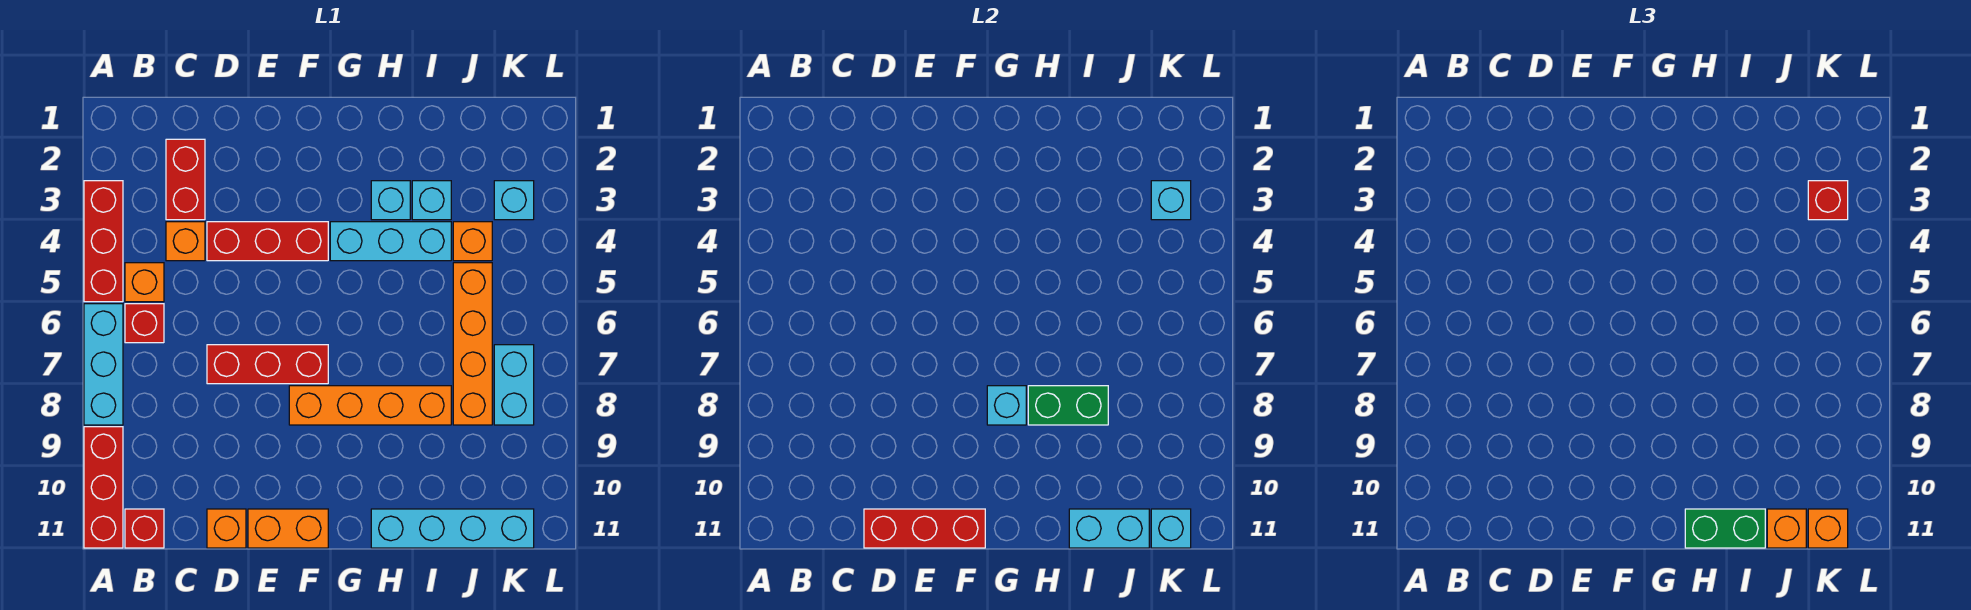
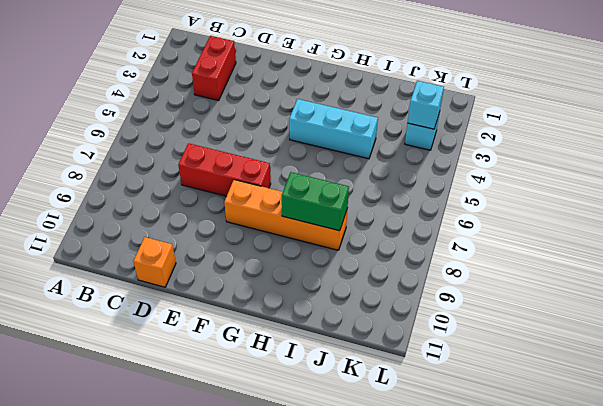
none -> red brick A3:A5 level 1
none -> cyan brick A6:A8 level 1
none -> red brick A9:A11 level 1
none -> orange brick B5 level 1

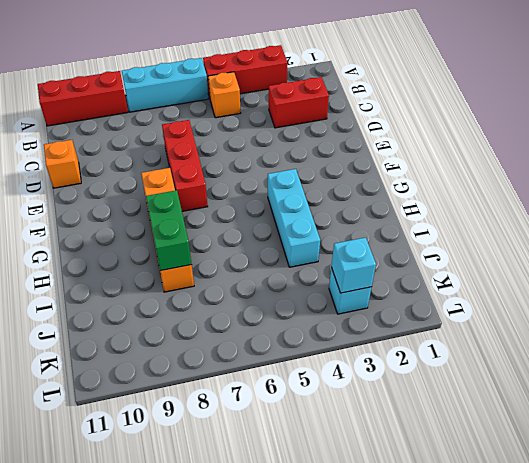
none -> red brick B6 level 1
none -> red brick B11 level 1
none -> orange brick C4 level 1
none -> red brick D4:F4 level 1

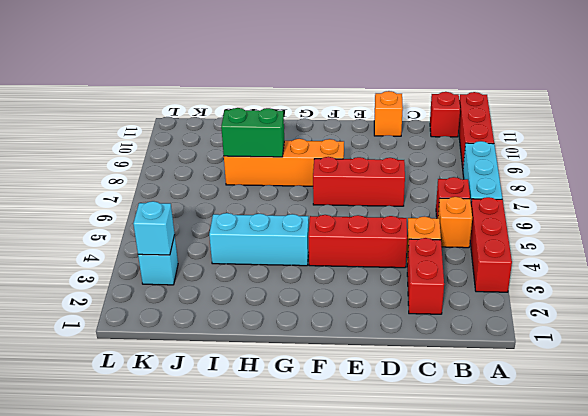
none -> orange brick E11:F11 level 1
none -> cyan brick H3 level 1
none -> cyan brick H11:K11 level 1
none -> cyan brick I3 level 1

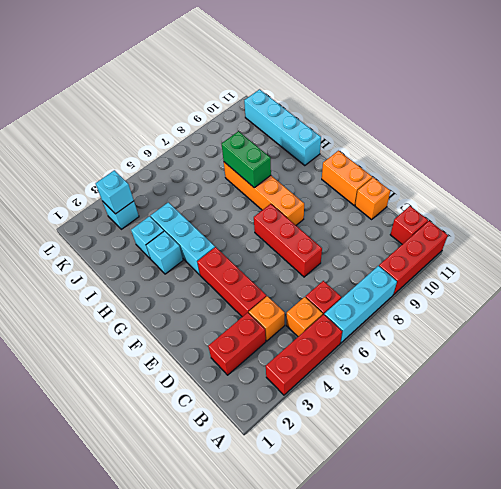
none -> orange brick J4 level 1
none -> orange brick J5:J8 level 1
none -> cyan brick K7:K8 level 1
none -> red brick D11:F11 level 2

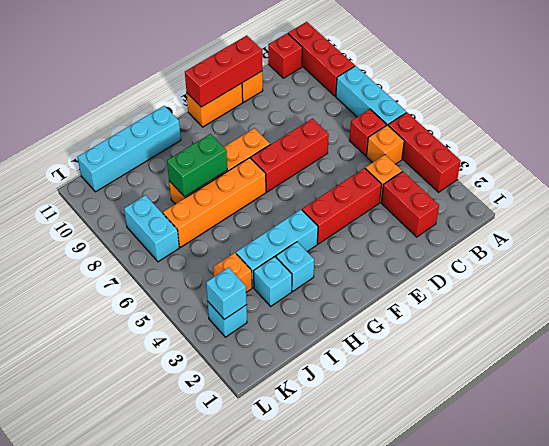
orange brick G7:J7 level 1 -> orange brick J5:J8 level 1
none -> cyan brick G8 level 2
none -> cyan brick I11:J11 level 2
none -> cyan brick K11 level 2
none -> green brick H11:I11 level 3

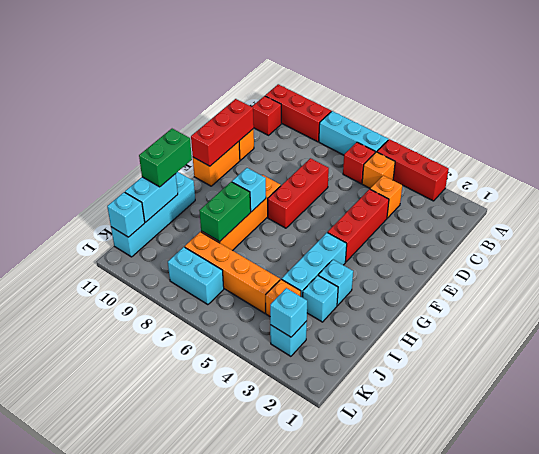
none -> red brick C2:C3 level 1
none -> orange brick J11 level 3
none -> red brick K3 level 3
none -> orange brick K11 level 3

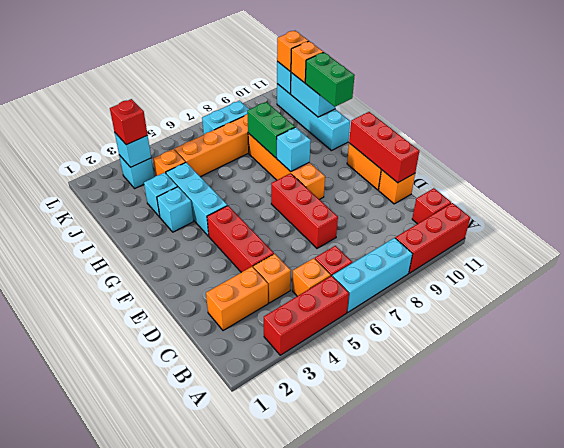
orange brick C2:C3 level 1 -> red brick C2:C3 level 1

